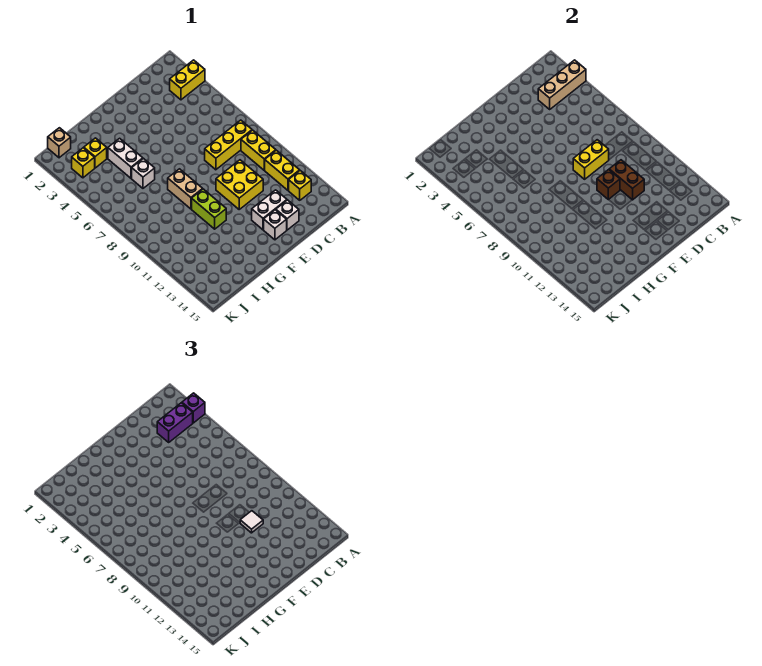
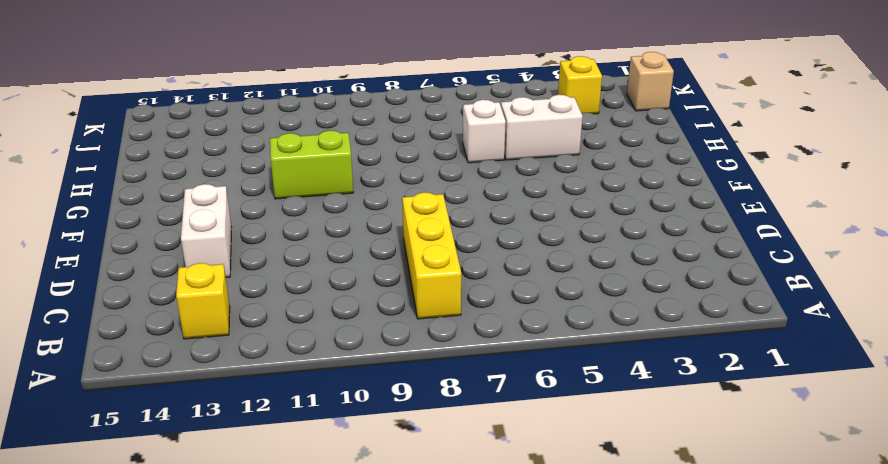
none -> yellow brick A3:B3 level 1
none -> yellow brick B9:B10 level 1
none -> yellow brick B11:B12 level 1

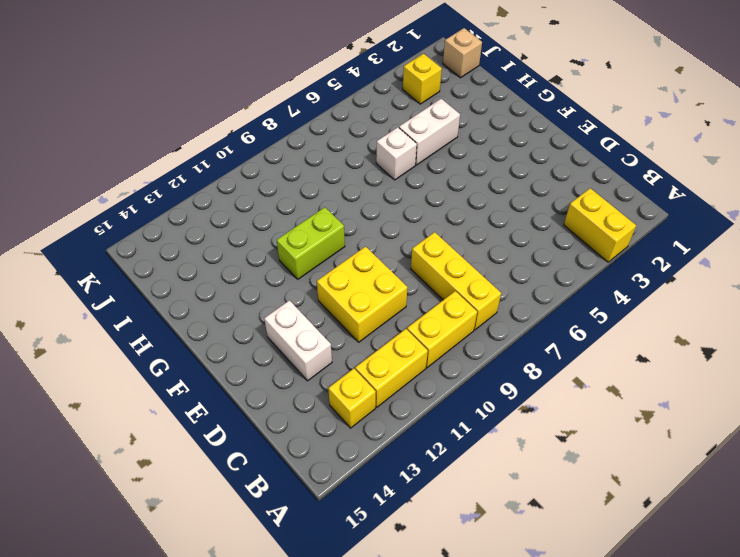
none -> white brick D14 level 1
none -> white brick E14 level 1
none -> tan brick G8:G9 level 1

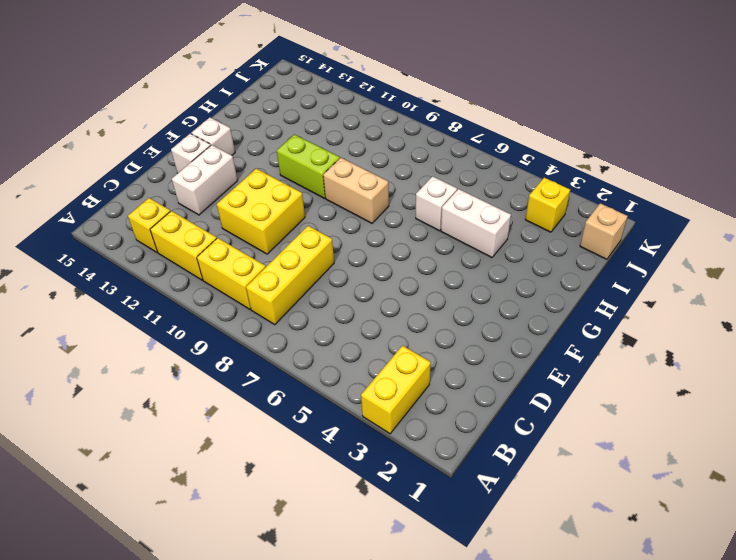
white brick F14 level 1 -> white brick D14 level 1
none -> yellow brick I3 level 1
none -> tan brick A3:C3 level 2
none -> yellow brick D8:E8 level 2

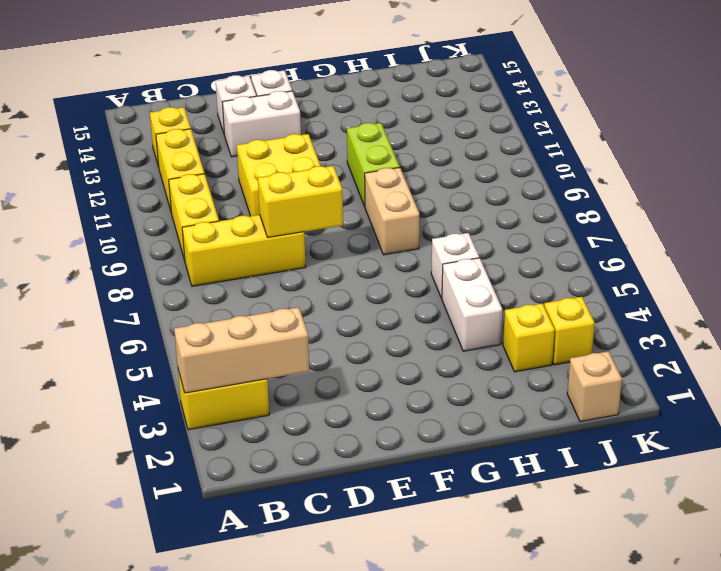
none -> brown brick D10:D11 level 2
none -> brown brick E10 level 2
none -> purple brick A3 level 3

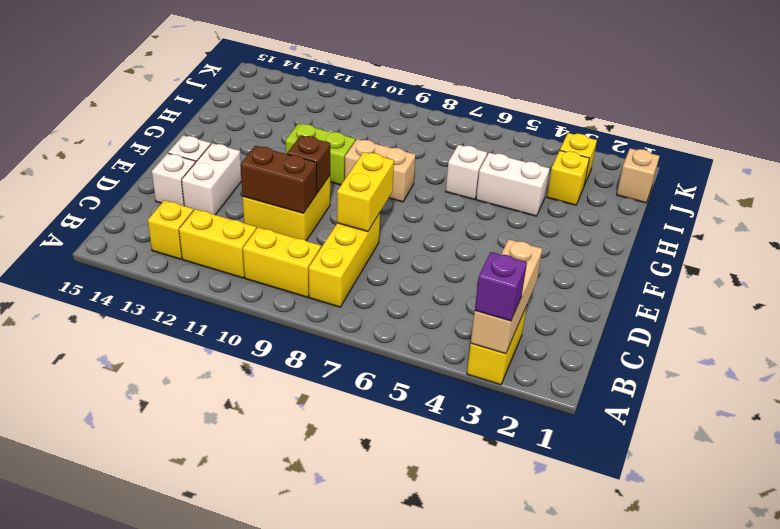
none -> purple brick B3:C3 level 3
none -> white tile D11 level 3

